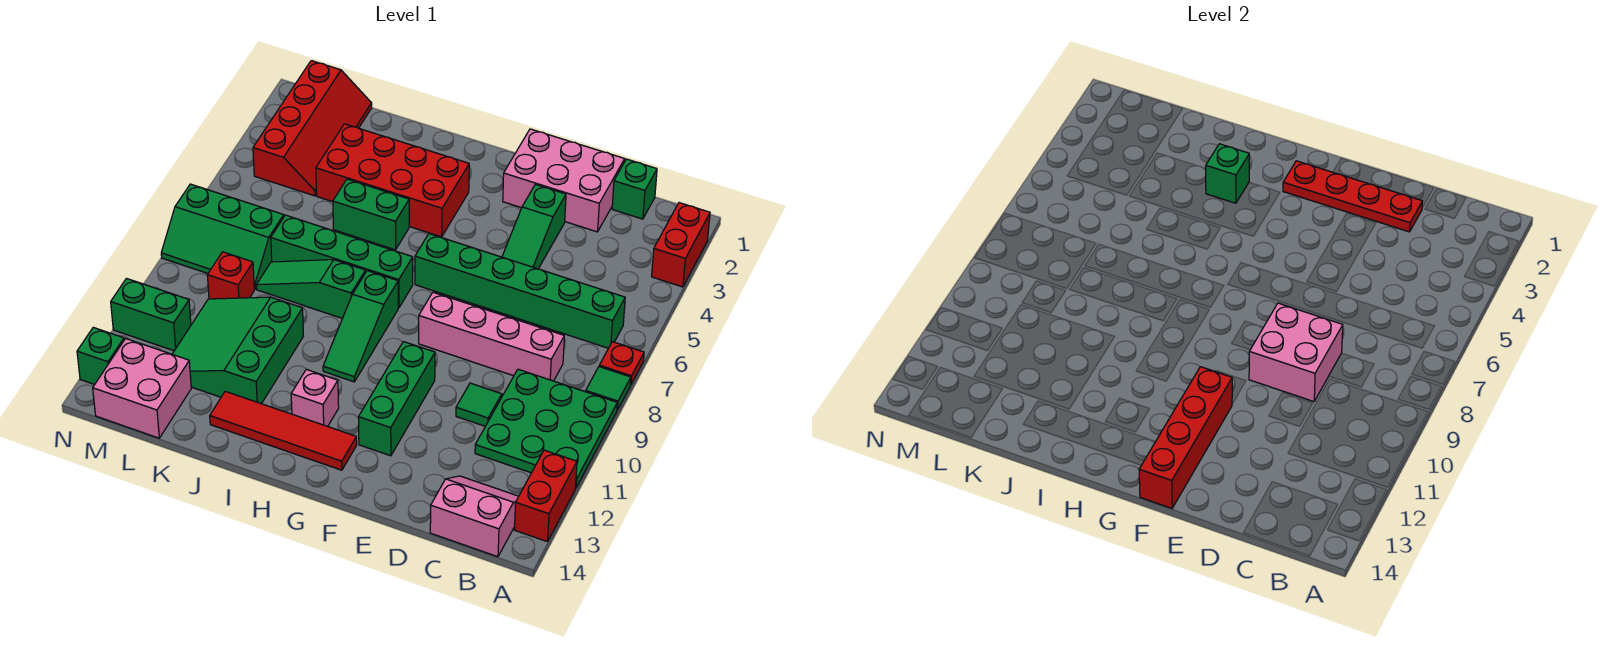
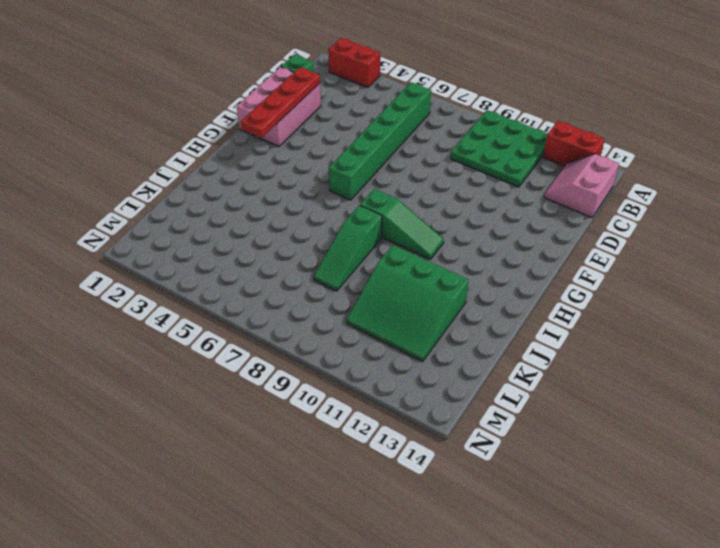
none -> red plate A7 level 1
none -> green tile A8 level 1
none -> pink brick C8:F8 level 1
none -> green tile D10 level 1

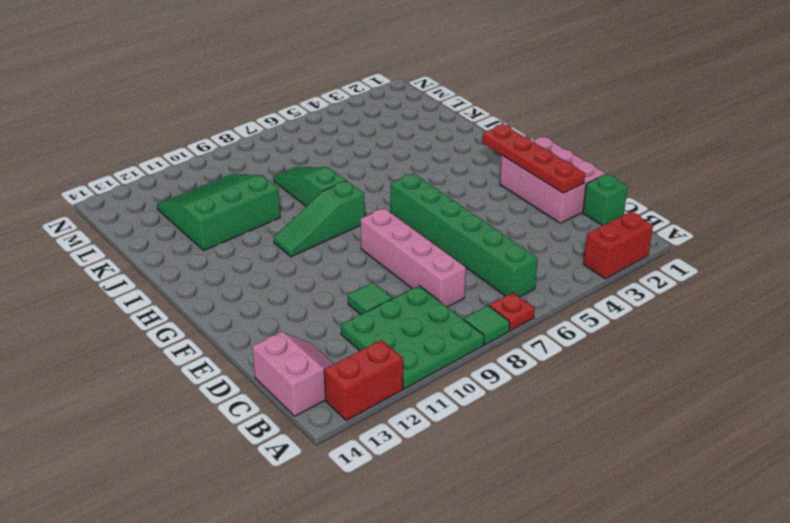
none -> green slope E3:E5 level 1 top 3
none -> green brick F10:F12 level 1
none -> red tile G13:J13 level 1
none -> red brick H3:K4 level 1

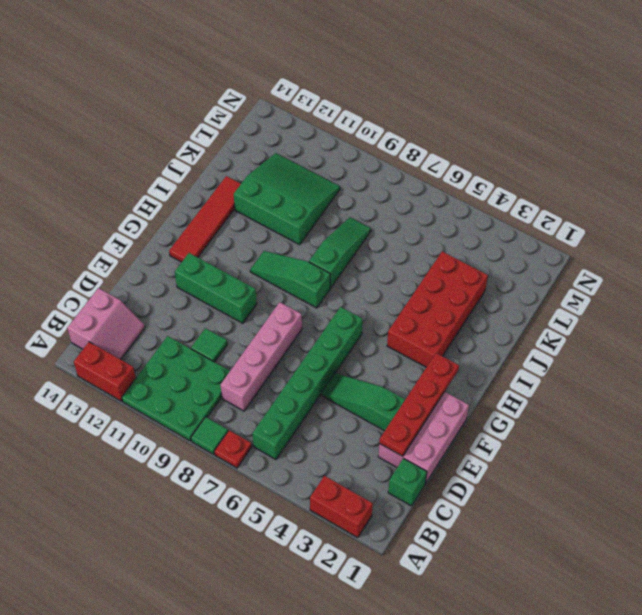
none -> green brick H7:K7 level 1
none -> pink brick H12 level 1
none -> green brick I5:J5 level 1
none -> red slope L1:M4 level 1 top M

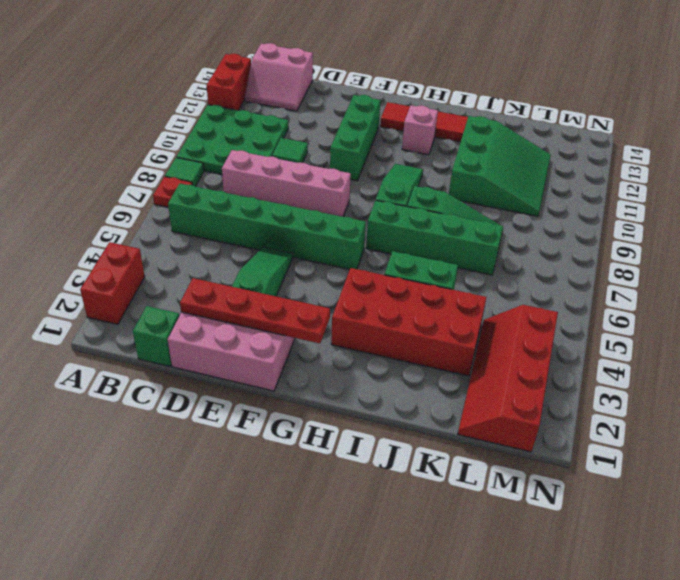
none -> green slope L7:N8 level 1 top 7
none -> red brick L9 level 1
none -> pink brick L13:M14 level 1
none -> green brick M11:N11 level 1

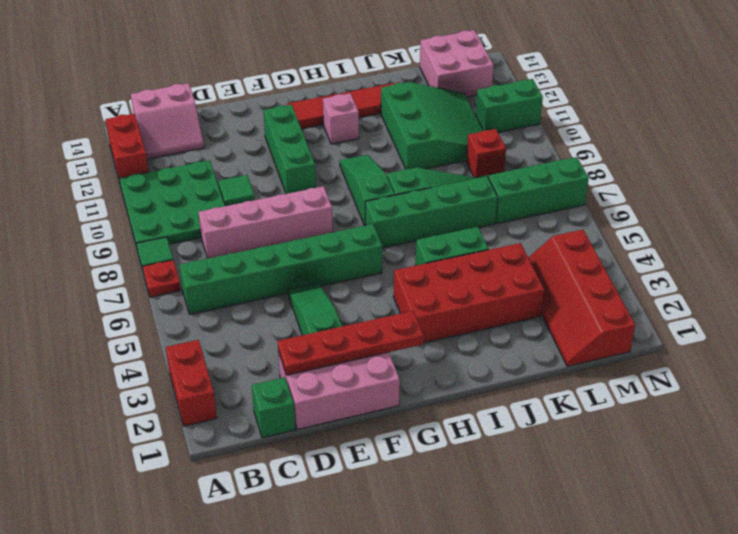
none -> green brick N13 level 1
none -> pink brick D8:E9 level 2
none -> red brick F11:F14 level 2
none -> green brick I3 level 2

